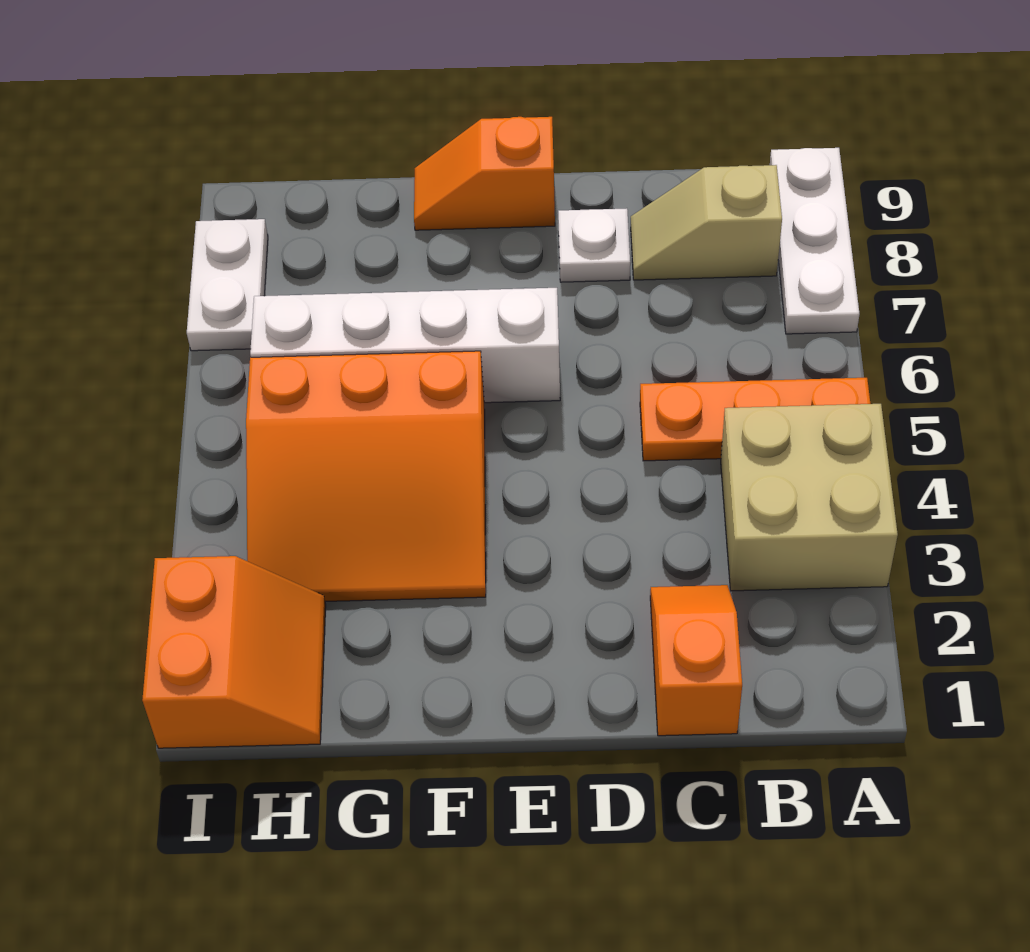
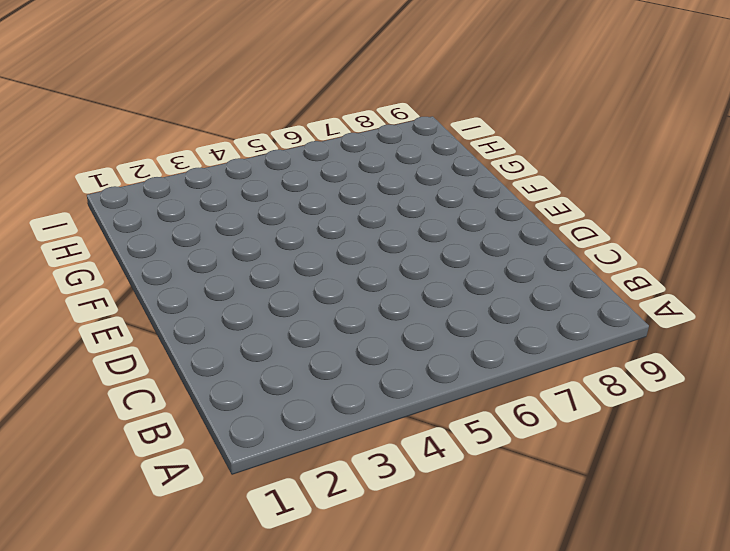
none -> tan brick A3:B4 level 1
none -> orange plate A5:C5 level 1

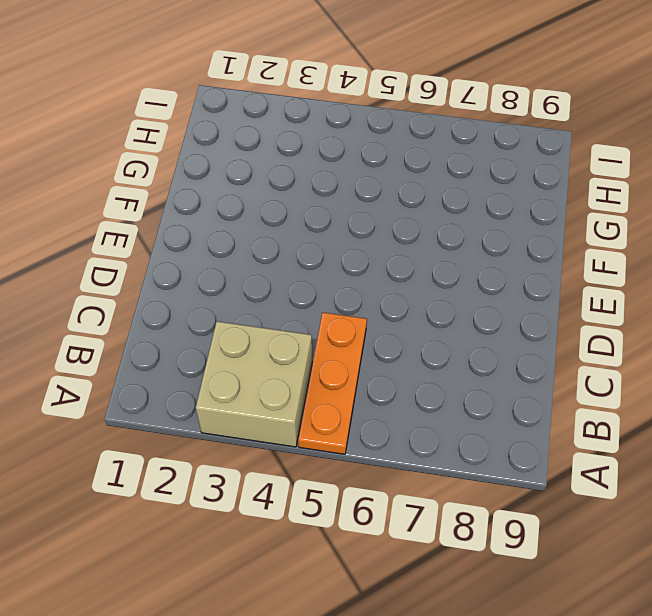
none -> white plate A7:A9 level 1
none -> tan slope B8:C8 level 1 top B

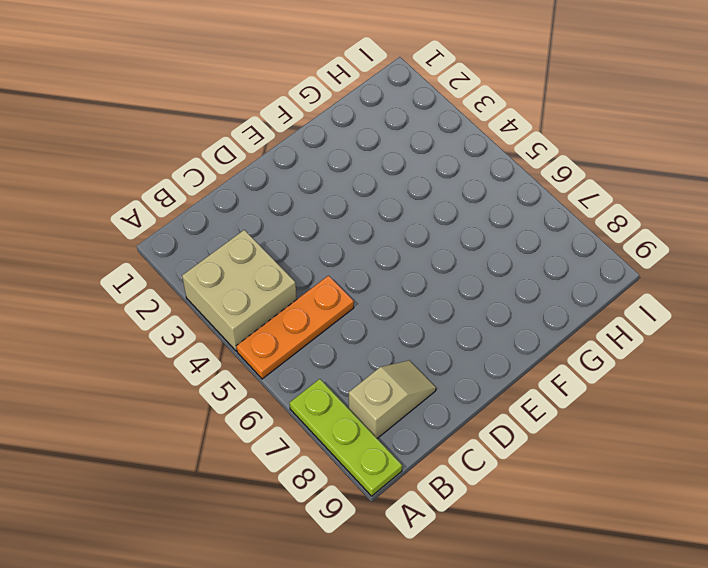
lime plate A7:A9 level 1 -> white plate A7:A9 level 1
none -> orange slope C1:C2 level 1 top 1
none -> white plate D8 level 1

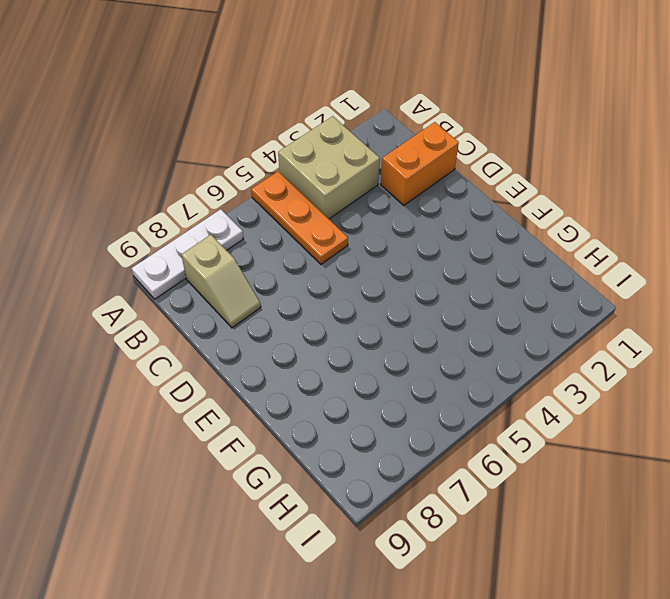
orange brick C1:C2 level 1 -> orange slope C1:C2 level 1 top 1
none -> white plate D8 level 1
none -> white brick E6:H6 level 1

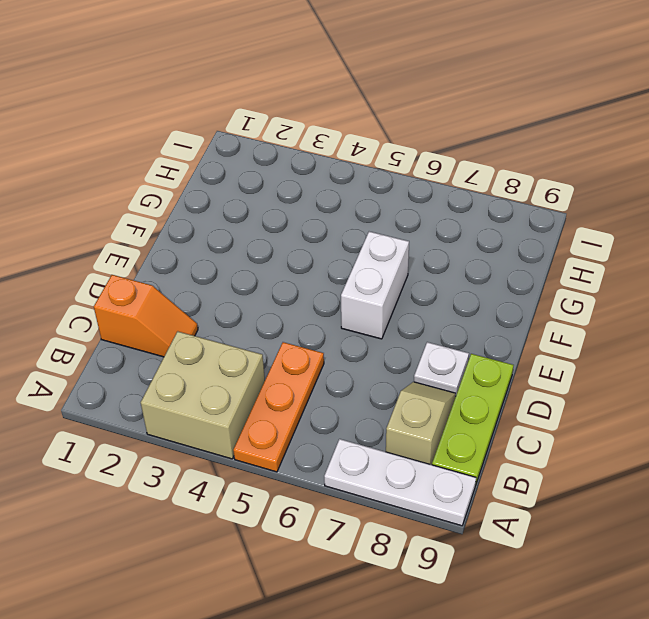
lime plate B9:D9 level 1 -> none
white brick E6:F6 level 1 -> white brick E6:H6 level 1
none -> orange slope E9:F9 level 1 top E
none -> orange slope F3:H5 level 1 top 5

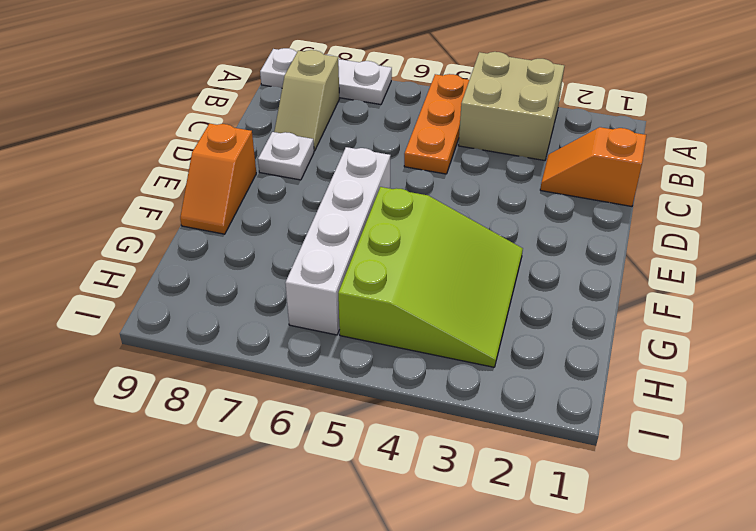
lime slope F3:H5 level 1 top 5 -> orange slope F3:H5 level 1 top 5
none -> orange slope H1:I2 level 1 top I
none -> white plate I7:I8 level 1

